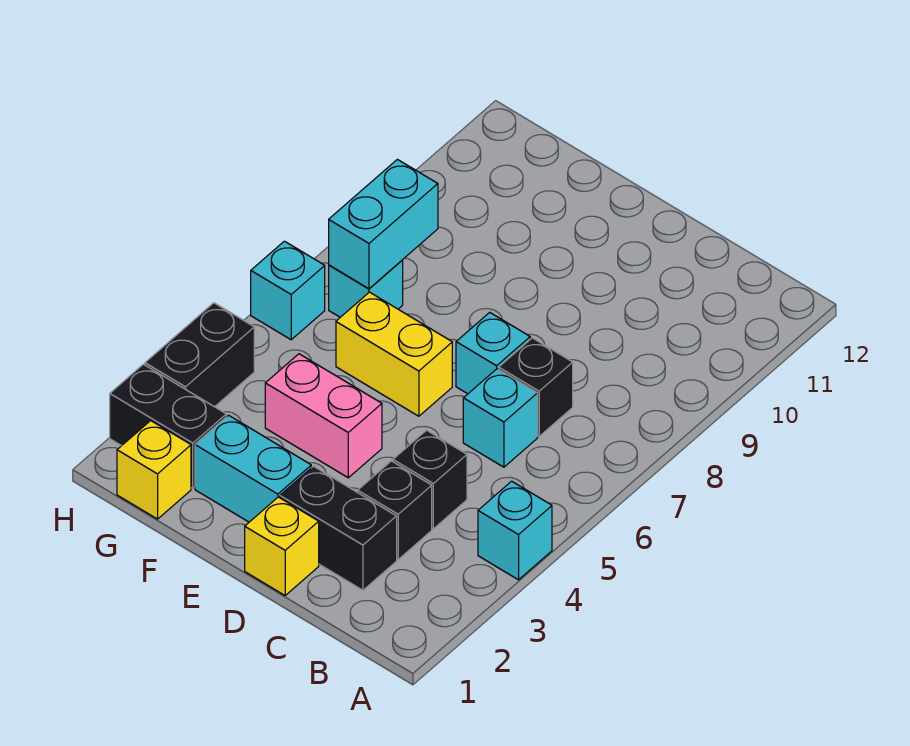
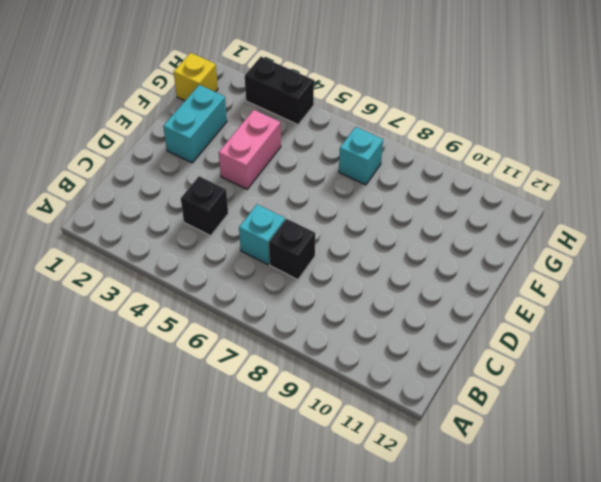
none -> cyan brick A4 level 1
none -> black brick C2:D2 level 1
none -> black brick C3 level 1

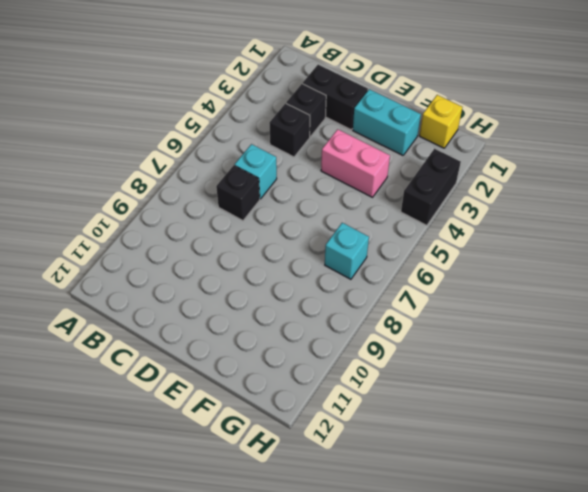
none -> cyan brick A4 level 1
none -> yellow brick D1 level 1
none -> cyan brick D7 level 1

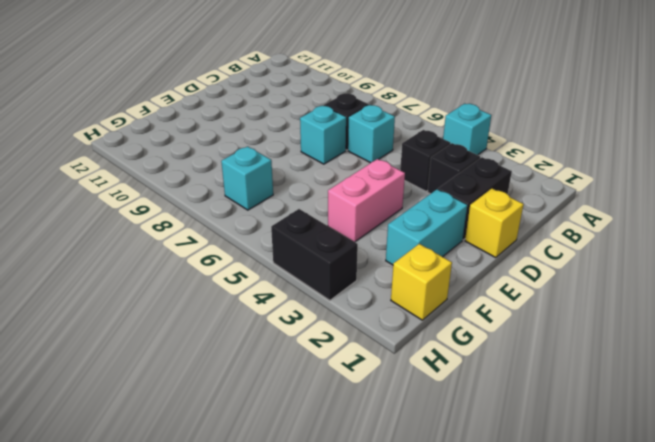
none -> yellow brick E6:F6 level 1
none -> black brick G2:H2 level 1
none -> cyan brick H6 level 1

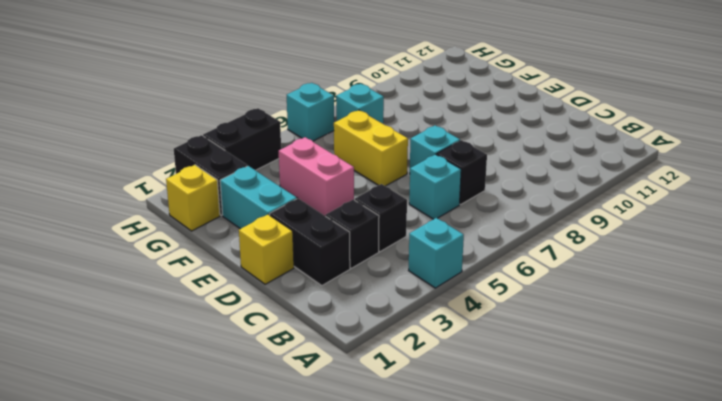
none -> cyan brick G7:G8 level 2

